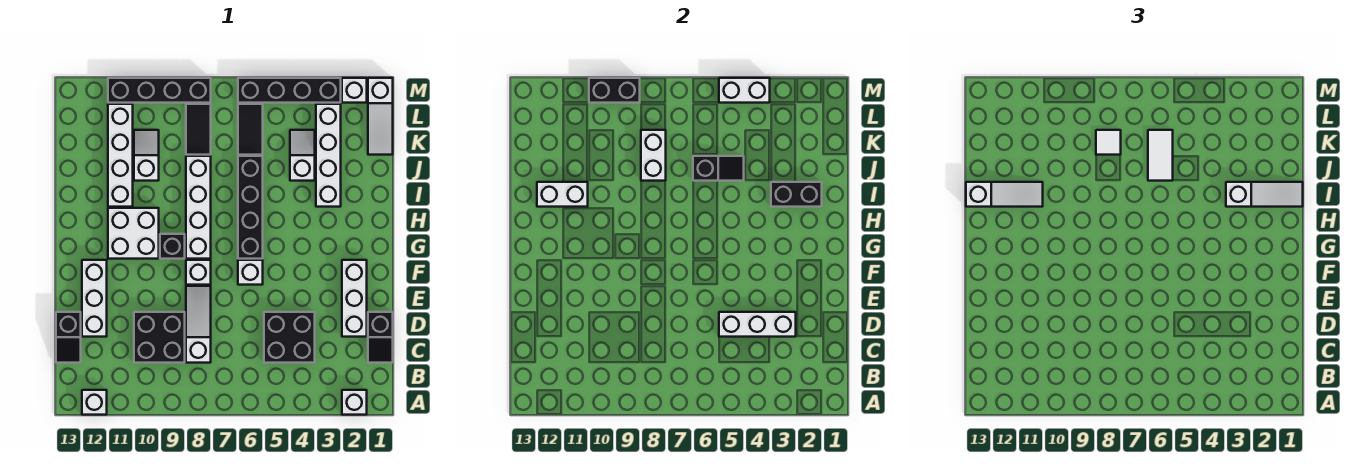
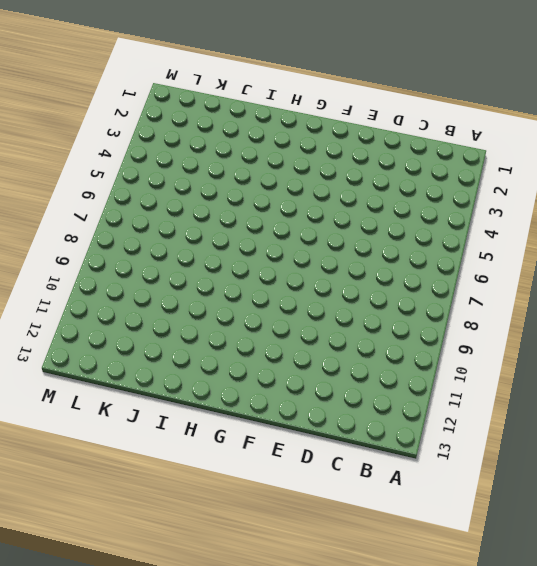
none -> white brick A2 level 1
none -> white brick A12 level 1
none -> black slope C1:D1 level 1 top D
none -> black brick C4:D5 level 1

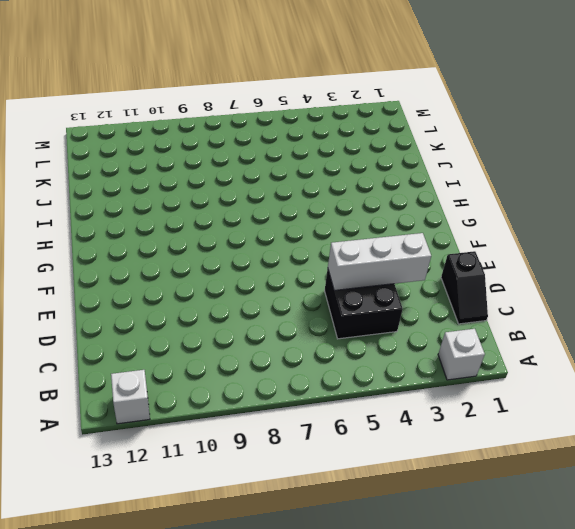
none -> white slope C8:E8 level 1 top C
none -> black brick C9:D10 level 1
none -> black slope C13:D13 level 1 top D
none -> white brick D2:F2 level 1

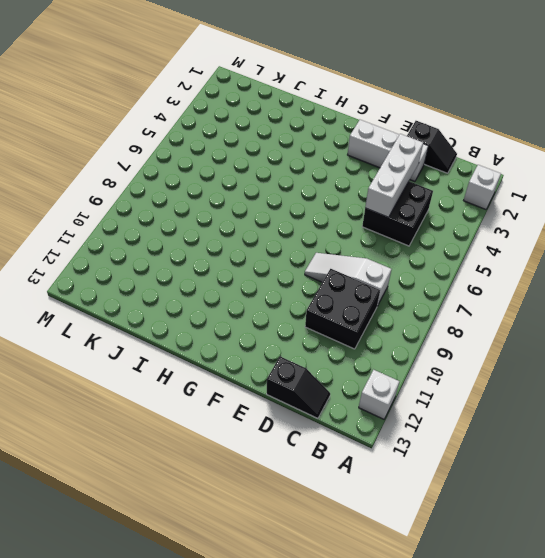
none -> white brick D12:F12 level 1
none -> white brick F6 level 1
none -> white brick F8 level 1
none -> black brick G6:J6 level 1

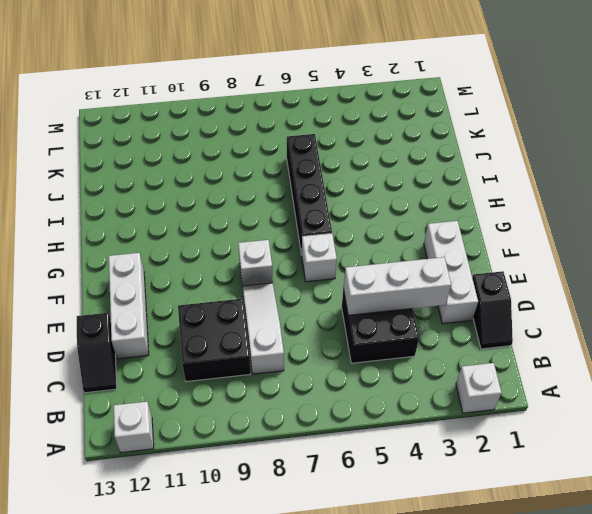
none -> white brick G8:J8 level 1
none -> black brick G9 level 1
none -> white brick G10:H11 level 1
none -> white brick I3:L3 level 1

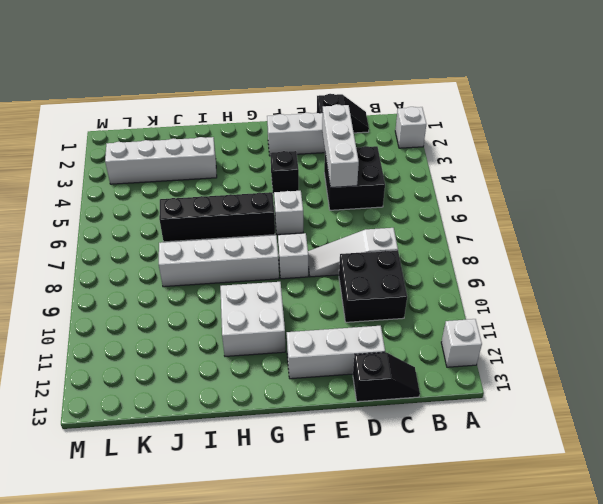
black brick F4 level 1 -> black brick G9 level 1
none -> white brick I11:L11 level 1
none -> white slope J4:K4 level 1 top J
none -> white slope J10:K10 level 1 top J
none -> white slope K1:M1 level 1 top M

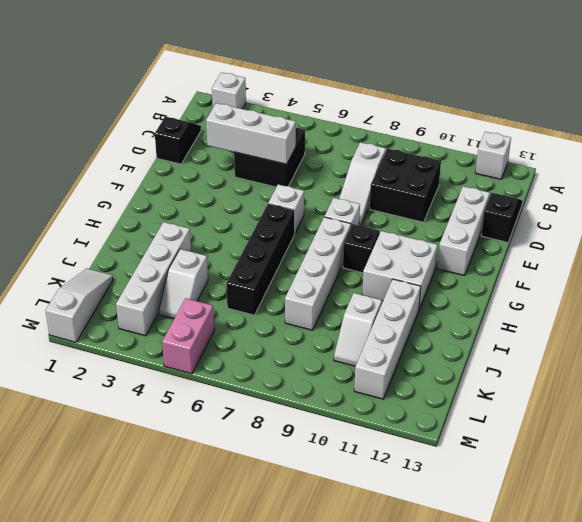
pink brick L5:M5 level 1 -> black brick M3:M6 level 1
none -> white brick D2:F2 level 1
none -> black tile K6:L6 level 1
none -> black tile K8:L8 level 1
none -> white brick M2 level 1

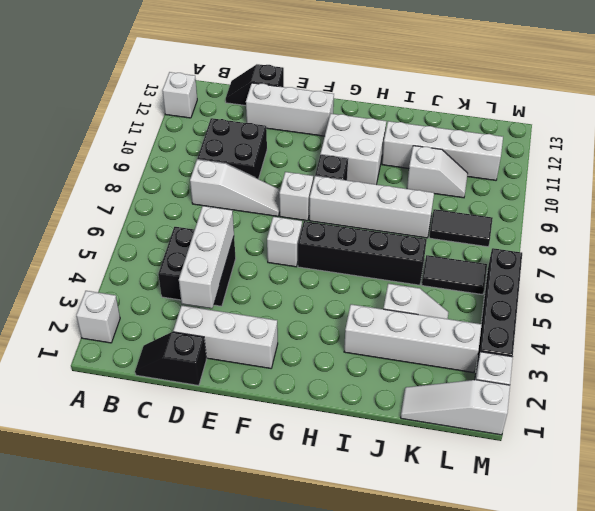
none -> black brick M8:M11 level 1
none -> black brick I2:I3 level 2
none -> white brick I11:I12 level 2
none -> black slope J5:J6 level 2 top 6

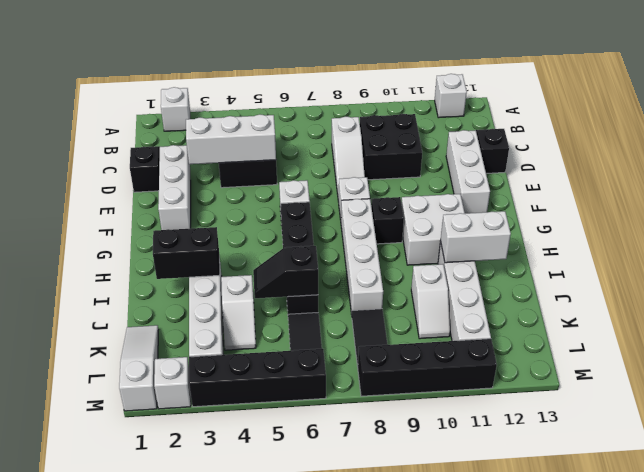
none -> white brick J8:K8 level 2
none -> white brick M4:M5 level 2
none -> black brick M9:M10 level 2
none -> white slope I1:I3 level 3 top 3

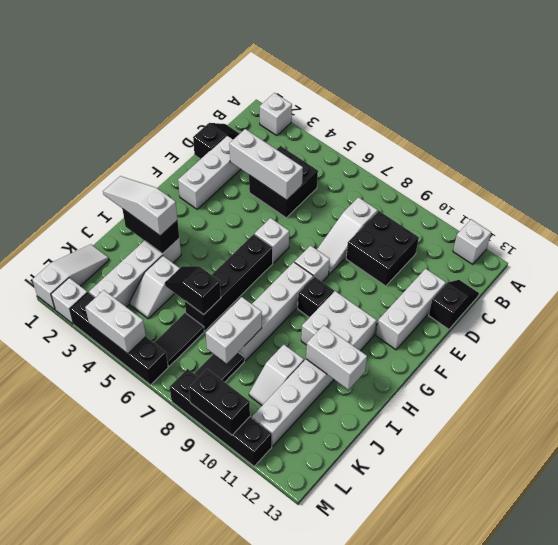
none -> white slope I11:I13 level 3 top 13
none -> white tile J6:K6 level 3
none -> white tile K8 level 3

